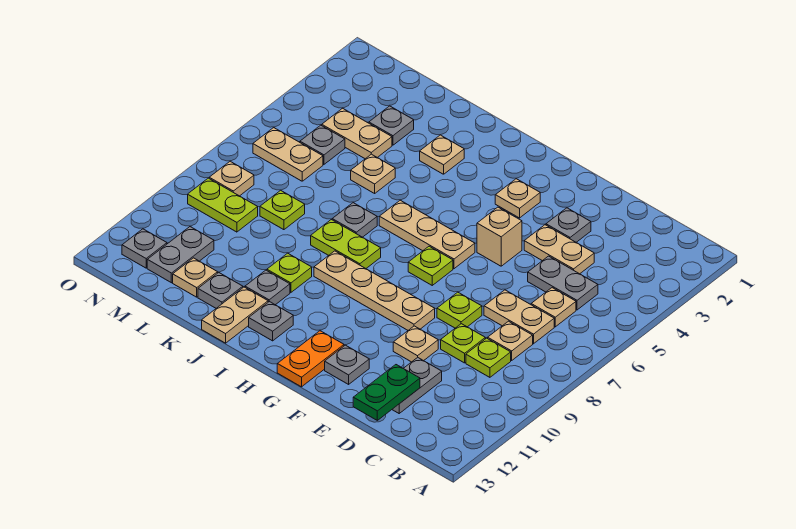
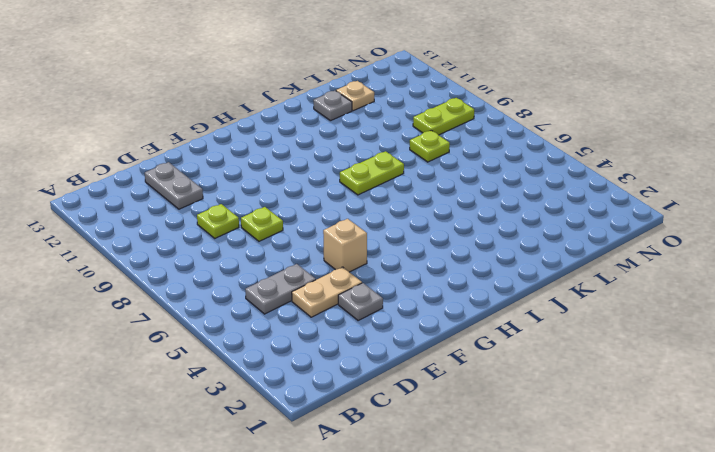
none -> tan plate C6 level 1
none -> tan plate C7:D7 level 1
none -> tan plate C8 level 1
none -> lime plate C9 level 1

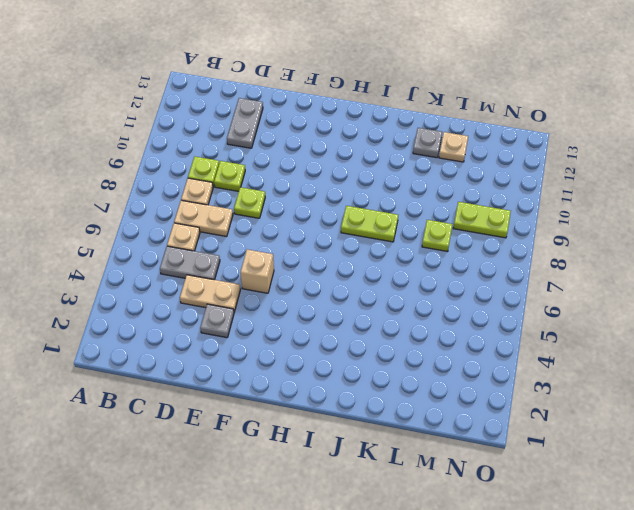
none -> tan plate E10 level 1
none -> tan plate F9:I9 level 1
none -> grey plate F12 level 1
none -> tan plate G3 level 1

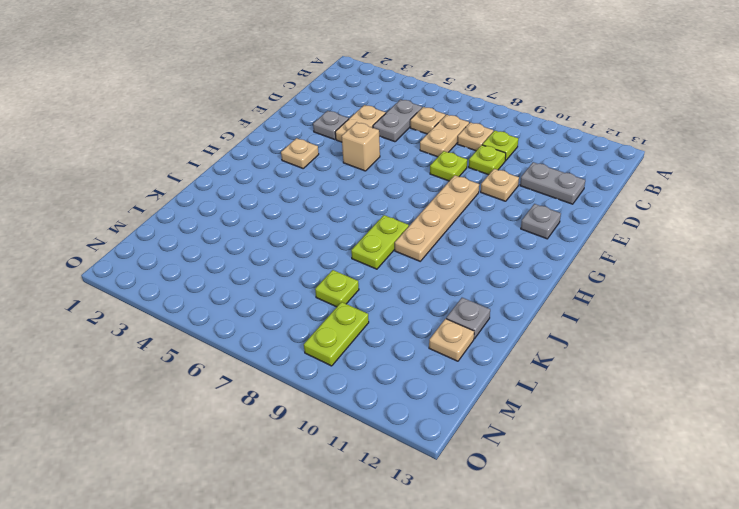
none -> tan plate G6:I6 level 1
none -> lime plate G7 level 1
none -> orange plate G12:G13 level 1
none -> grey plate I12 level 1

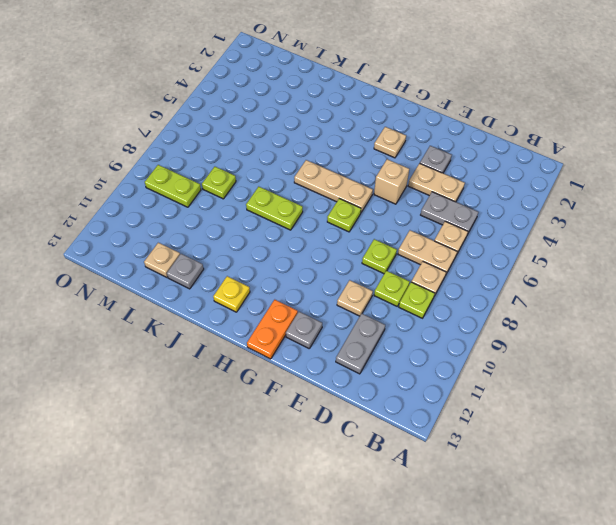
yellow plate I12 level 1 -> grey plate I12 level 1
none -> tan plate F9:I9 level 1
none -> tan plate J3 level 1
none -> grey plate J7 level 1
none -> lime plate J10 level 1

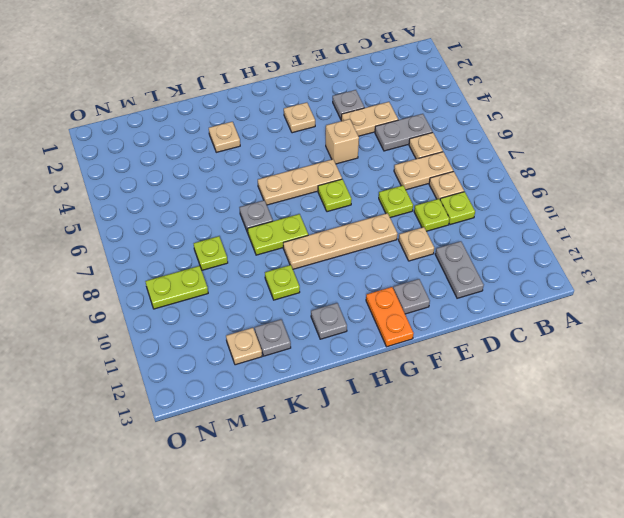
none -> grey plate J11 level 1
none -> tan plate J12:J13 level 1
none -> tan plate K5 level 1
none -> grey plate L3 level 1

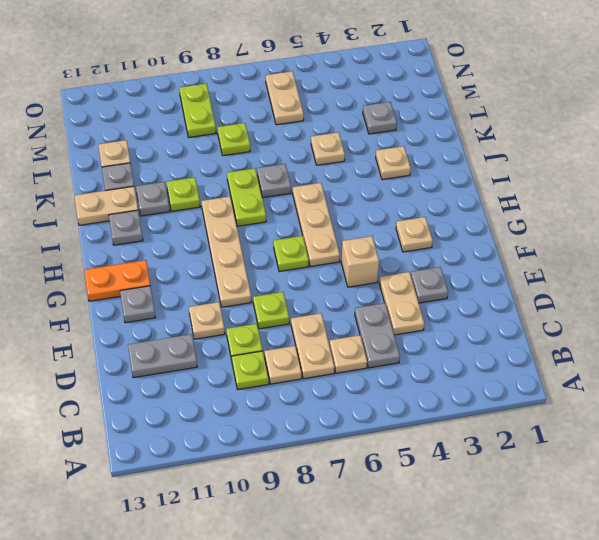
none -> tan plate L4:M4 level 1
none -> grey plate M5 level 1
none -> grey plate M11:M12 level 1
none -> tan plate N8 level 1

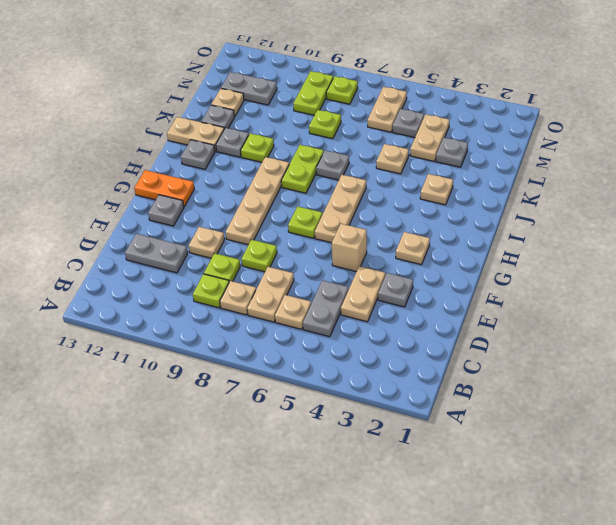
lime plate N8 level 1 -> tan plate N8 level 1
none -> grey plate N12 level 1
none -> green plate D12:D13 level 2

